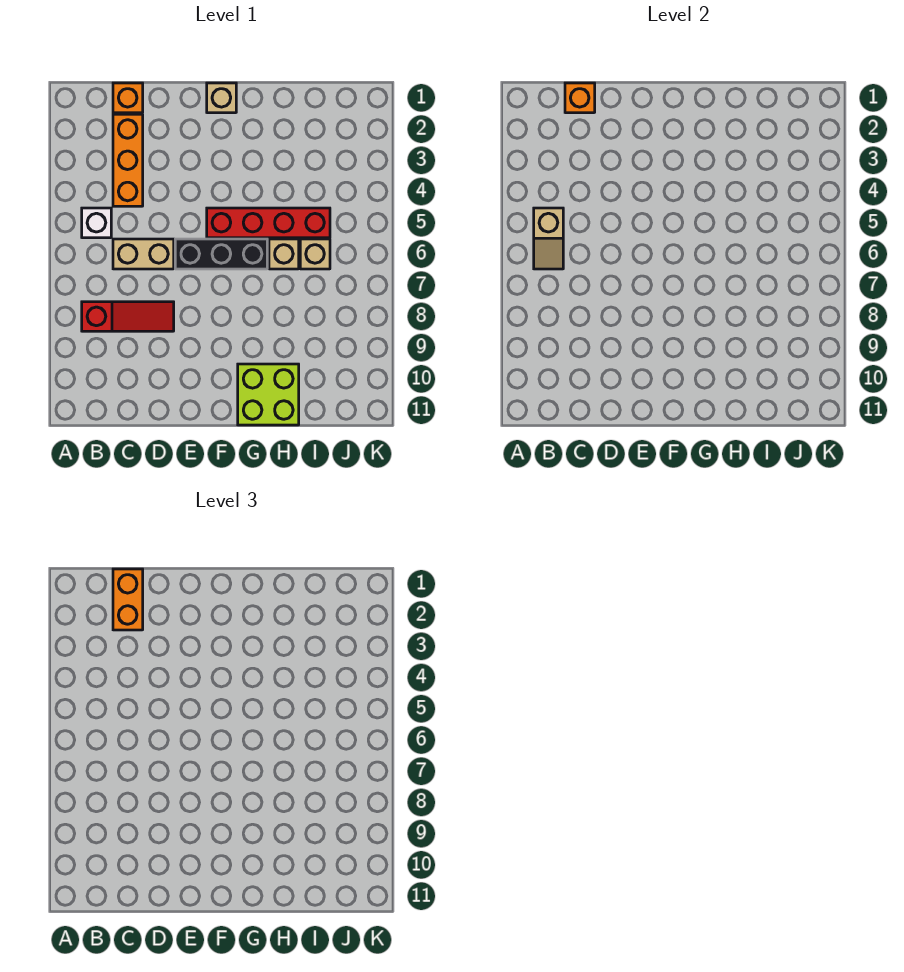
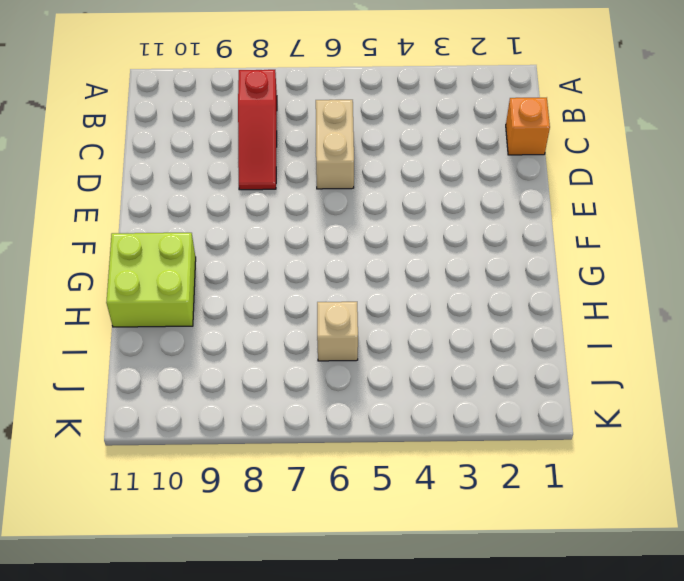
none -> white brick B5 level 1
none -> orange brick C2:C4 level 1
none -> black brick E6:G6 level 1

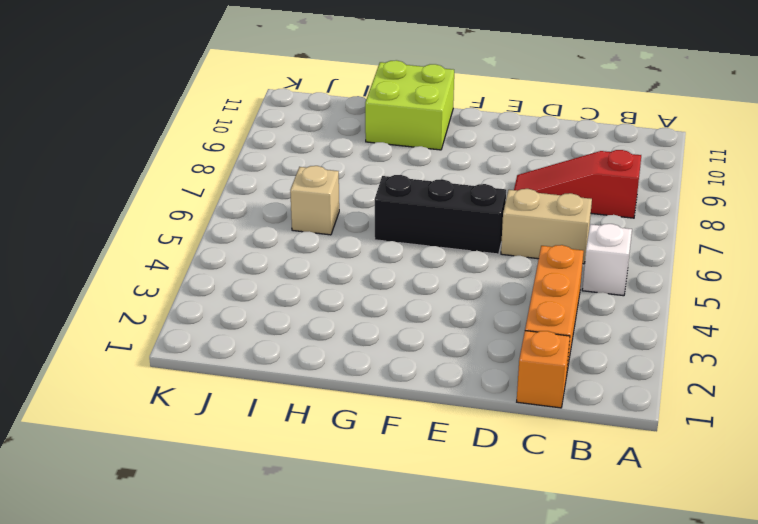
none -> tan brick F1 level 1
none -> red brick F5:I5 level 1
none -> tan brick H6 level 1

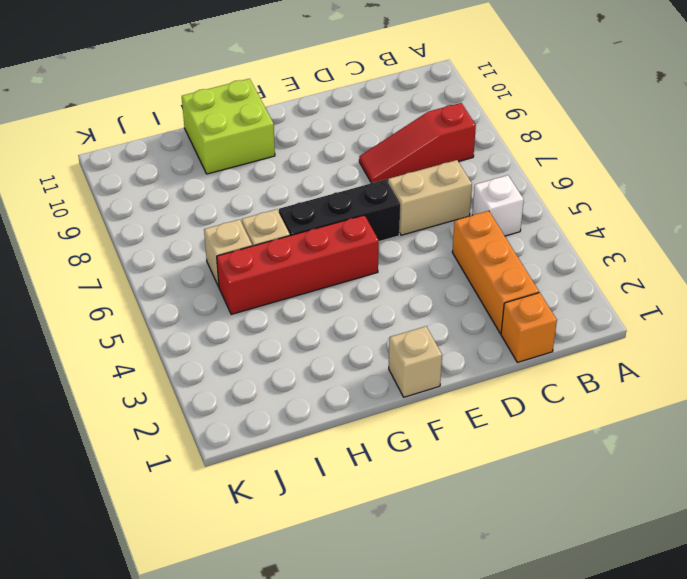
none -> tan slope B5:B6 level 2 top 5
none -> orange brick C1 level 2
none -> orange brick C1:C2 level 3

